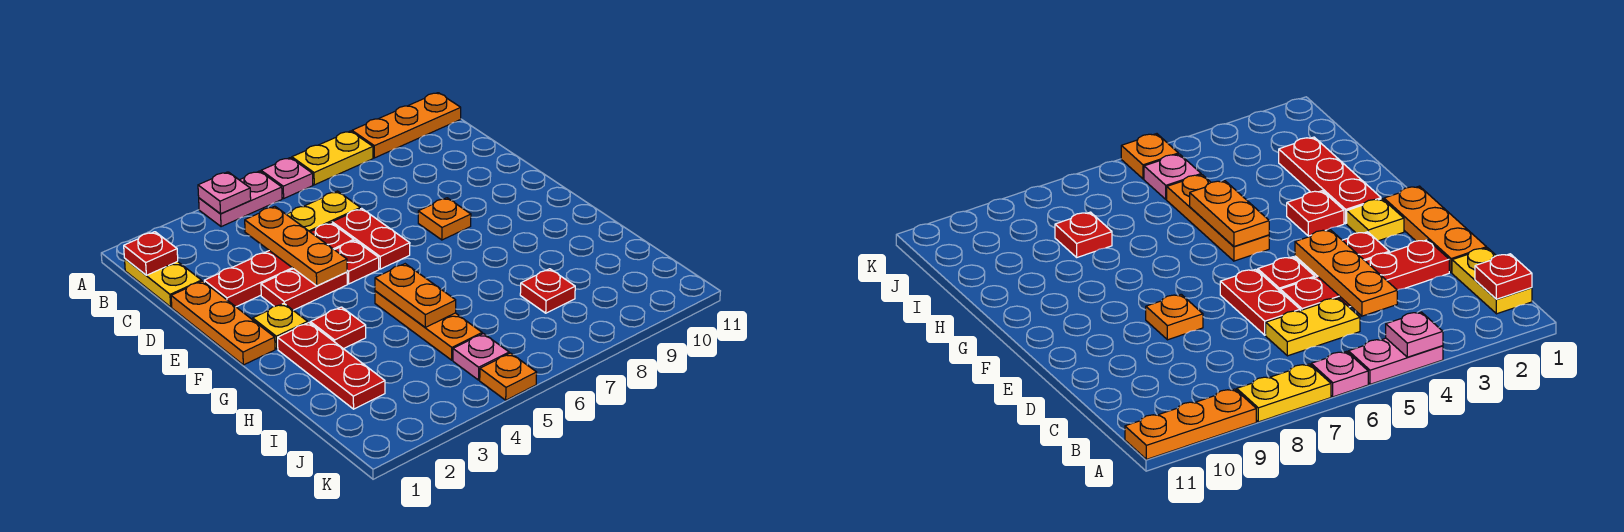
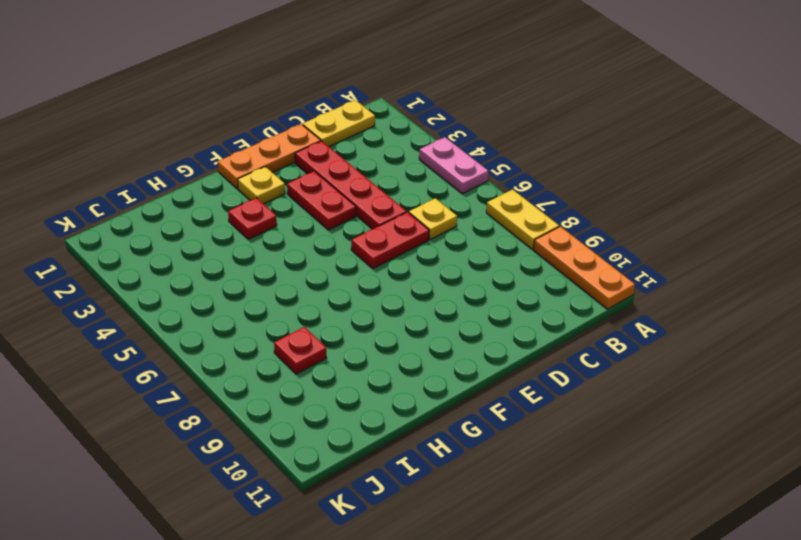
yellow plate C6 level 1 -> yellow plate C5:C6 level 1
none -> pink plate A6 level 1
none -> red plate E5 level 1
none -> orange plate E8 level 1

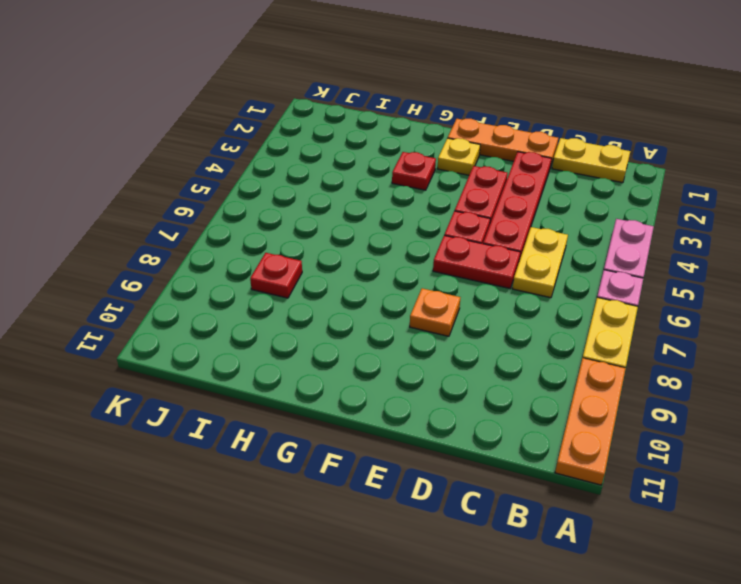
none -> red plate G2:I2 level 1
none -> orange plate G5:I5 level 1
none -> pink plate J5 level 1

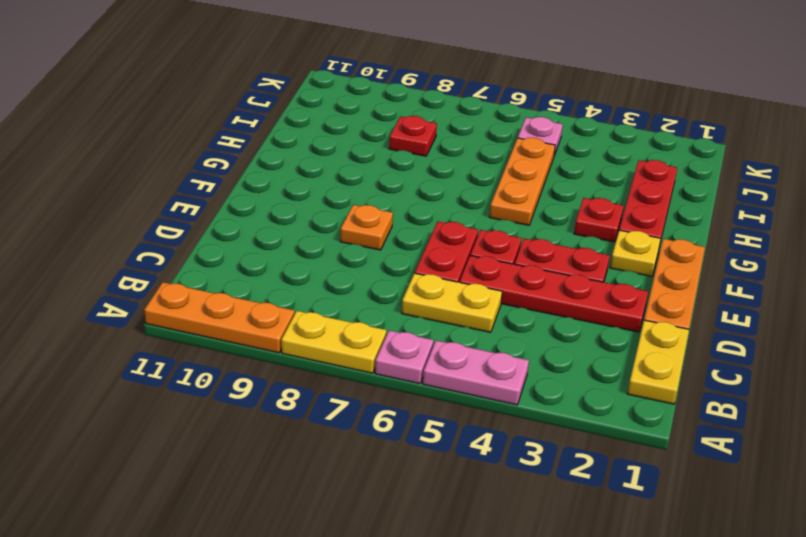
none -> orange plate K5 level 1
none -> pink plate A4 level 2
none -> red plate B1 level 2

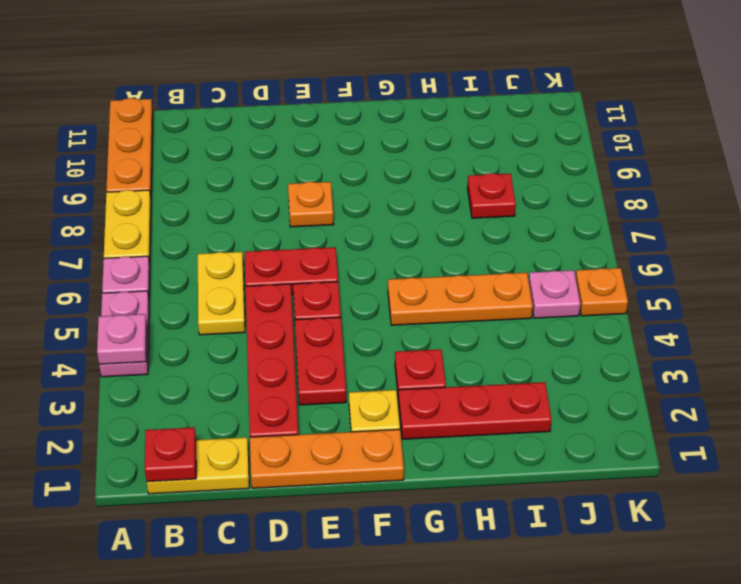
none -> orange plate C4:E4 level 2
none -> orange plate G5:H5 level 2

